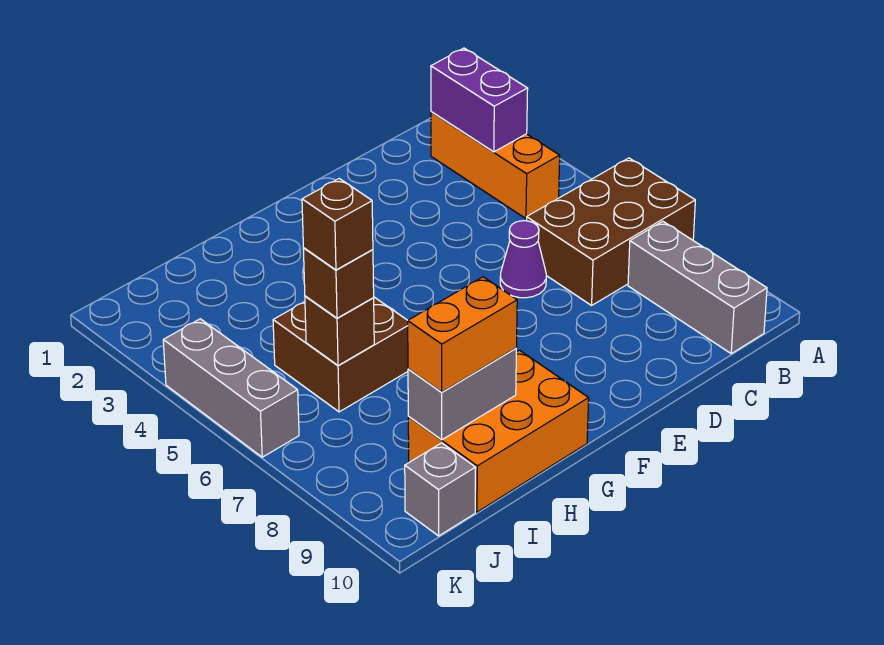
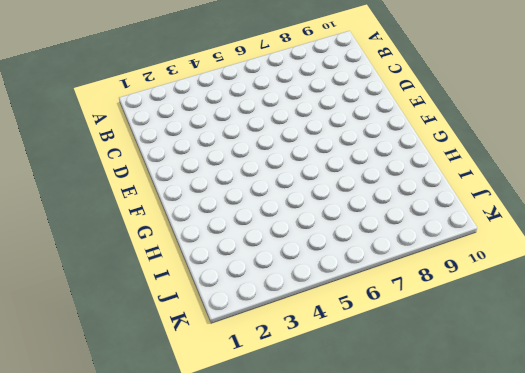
none -> brown brick A6:C7 level 1
none -> orange brick B2:B4 level 1
none -> grey brick B8:B10 level 1

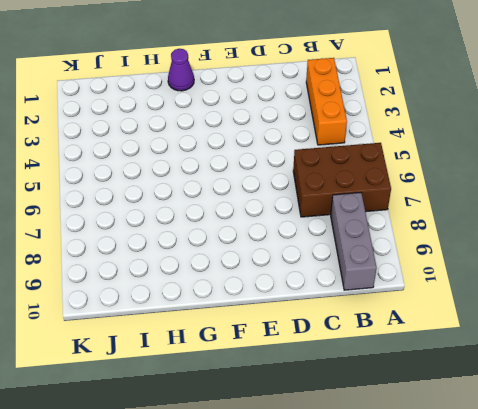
purple cone G1 level 1 -> purple cone D6 level 1
none -> orange brick G9:I10 level 1
none -> brown brick H5:I6 level 1
none -> grey brick J10 level 1

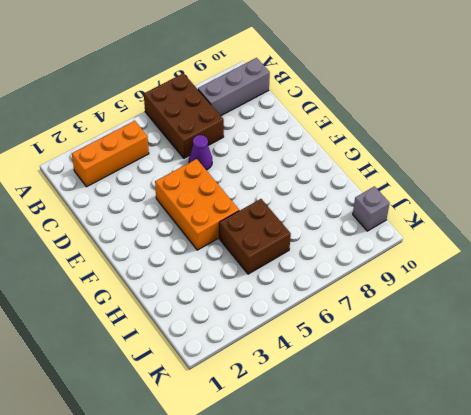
orange brick E4:G5 level 1 -> orange brick G9:I10 level 1
none -> grey brick K4:K6 level 1
none -> purple brick B2:B3 level 2
none -> grey brick H9:I9 level 2

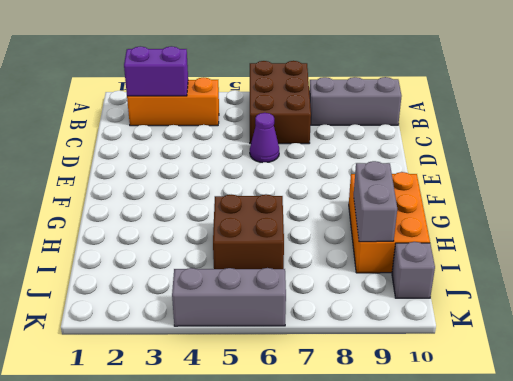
none -> brown brick I6 level 2
none -> orange brick H9:I9 level 3
none -> brown brick I6 level 3

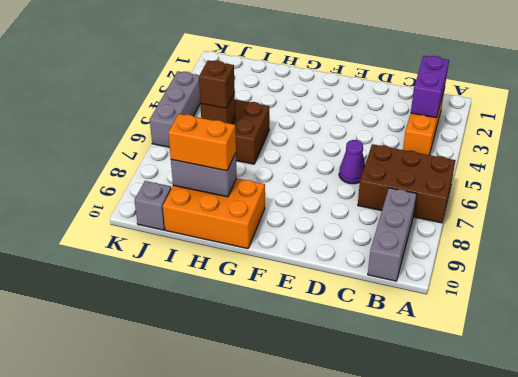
none -> brown brick I6 level 4

